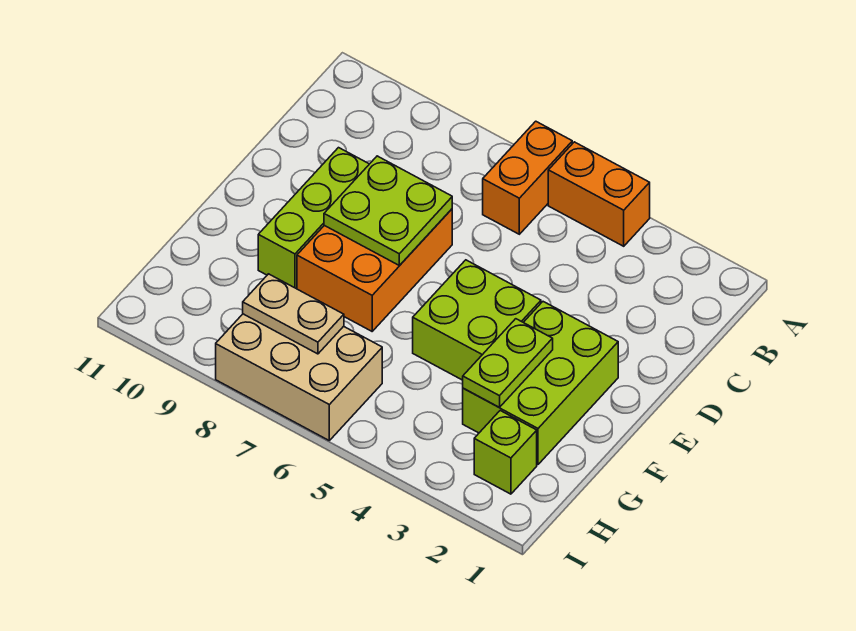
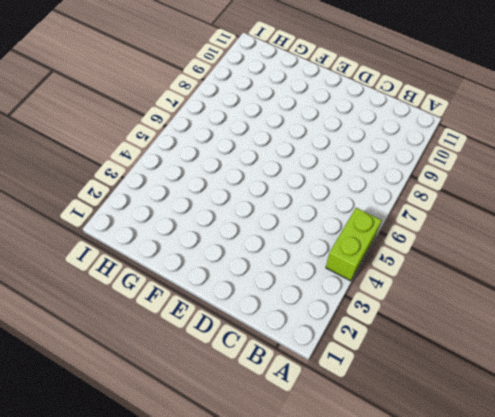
lime brick A4:A5 level 1 -> orange brick A4:A5 level 1
none -> orange brick A6:B6 level 1
none -> orange brick D7:F8 level 1

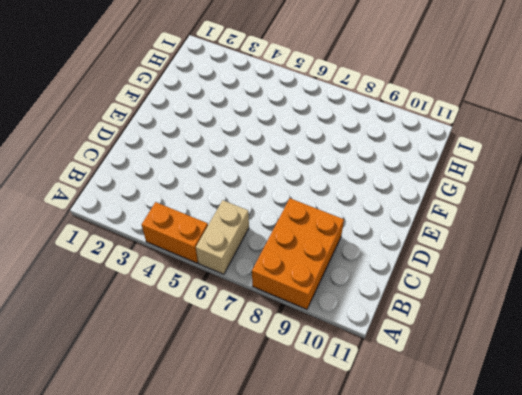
tan brick A6:B6 level 1 -> orange brick A6:B6 level 1
orange brick A8:C9 level 1 -> orange brick D7:F8 level 1
none -> lime brick D9:F9 level 1
none -> lime brick E2:G3 level 1

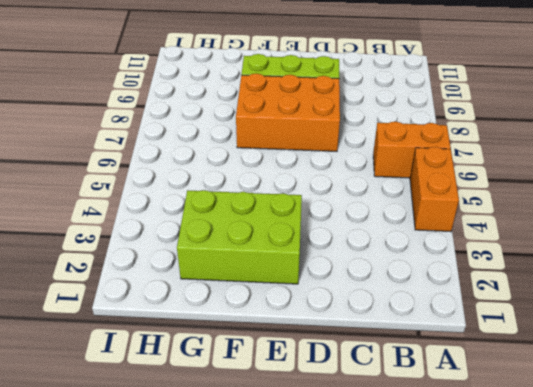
none -> lime brick E4:F5 level 1
none -> lime brick H2 level 1

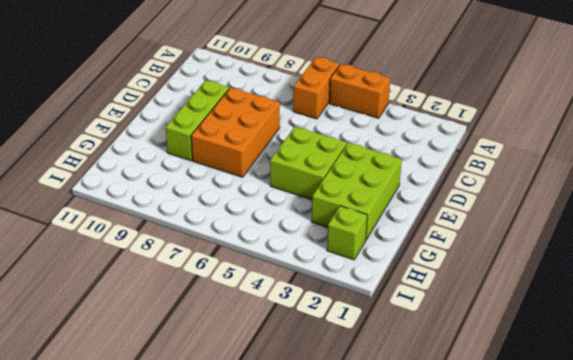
none -> tan brick H6:I8 level 1
none -> lime plate D7:E8 level 2

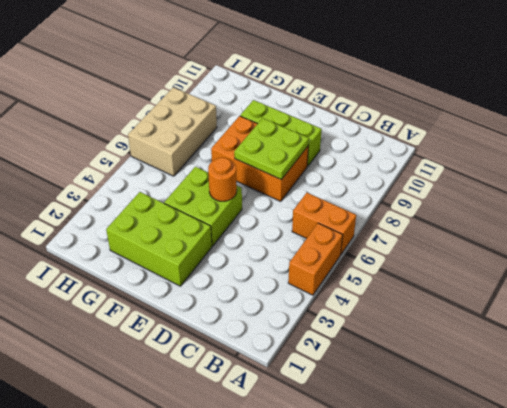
orange round brick E5 level 2 -> none
none -> lime brick H2 level 1
none -> lime plate F3:G3 level 2

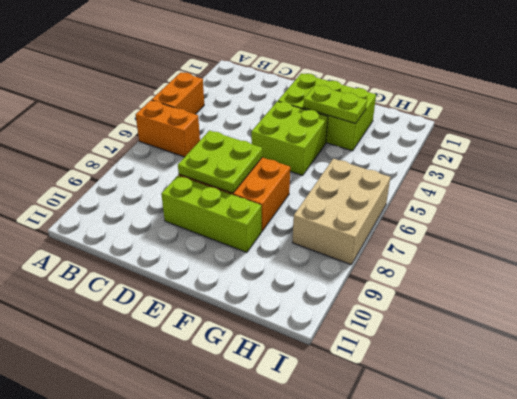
none -> lime brick H2 level 1
none -> tan plate H7:H8 level 2

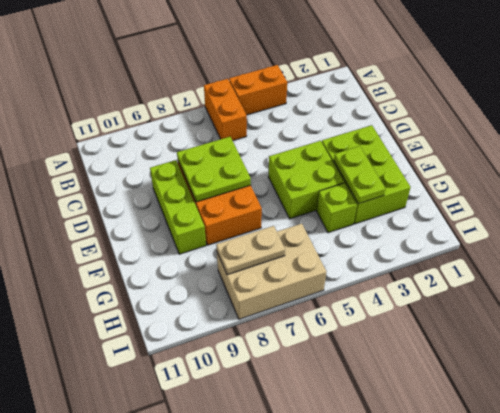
lime brick G4 level 1 -> lime brick H2 level 1

